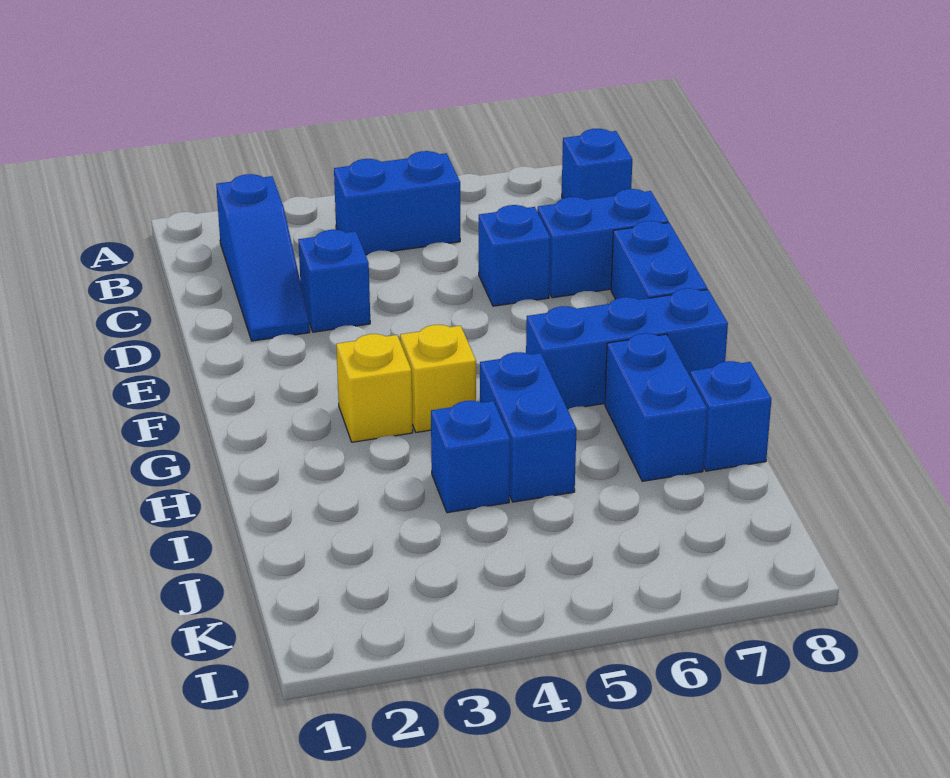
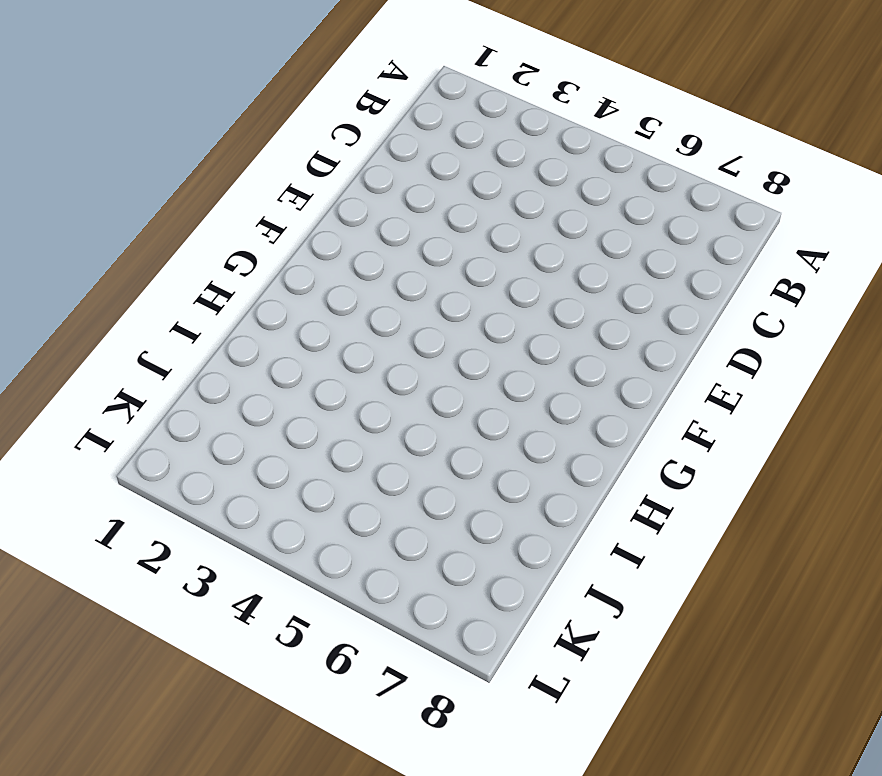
none -> blue slope B2:D2 level 1 top B
none -> blue brick B4:B5 level 1
none -> blue brick B8 level 1

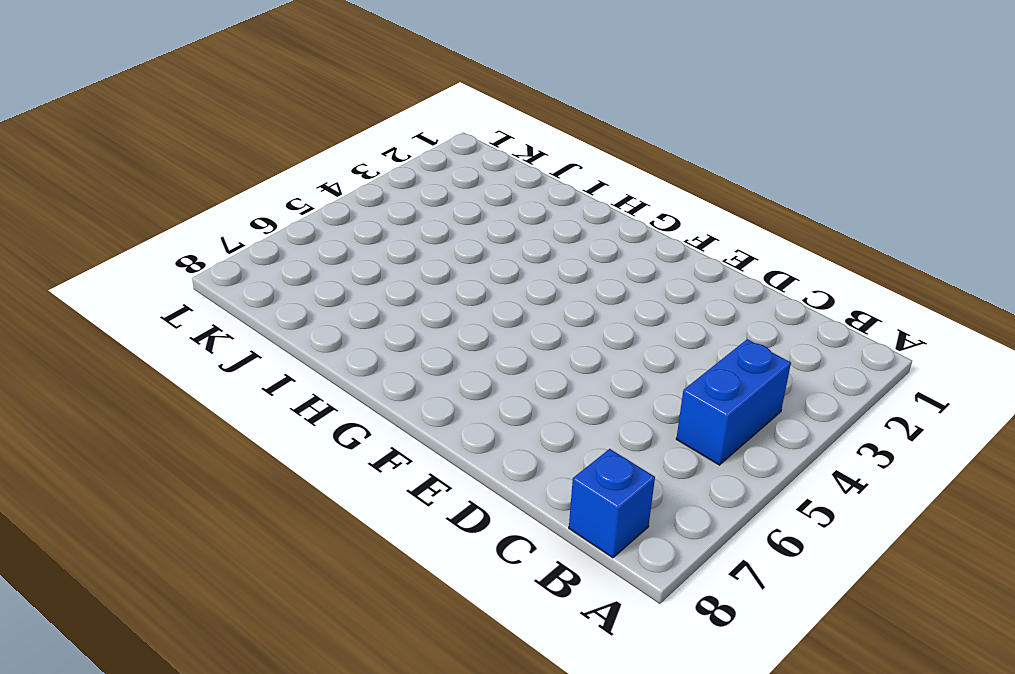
none -> blue slope B2:D2 level 1 top B
none -> blue brick D3 level 1
none -> blue brick D6 level 1

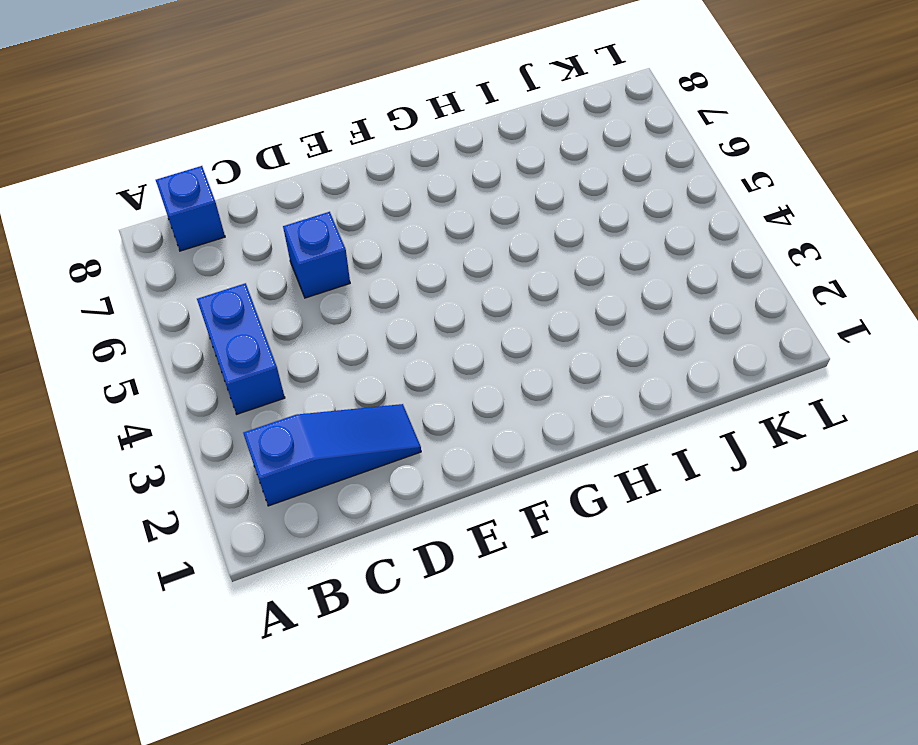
none -> blue brick D3 level 1
none -> blue brick D7:D8 level 1
none -> blue brick E8:F8 level 1

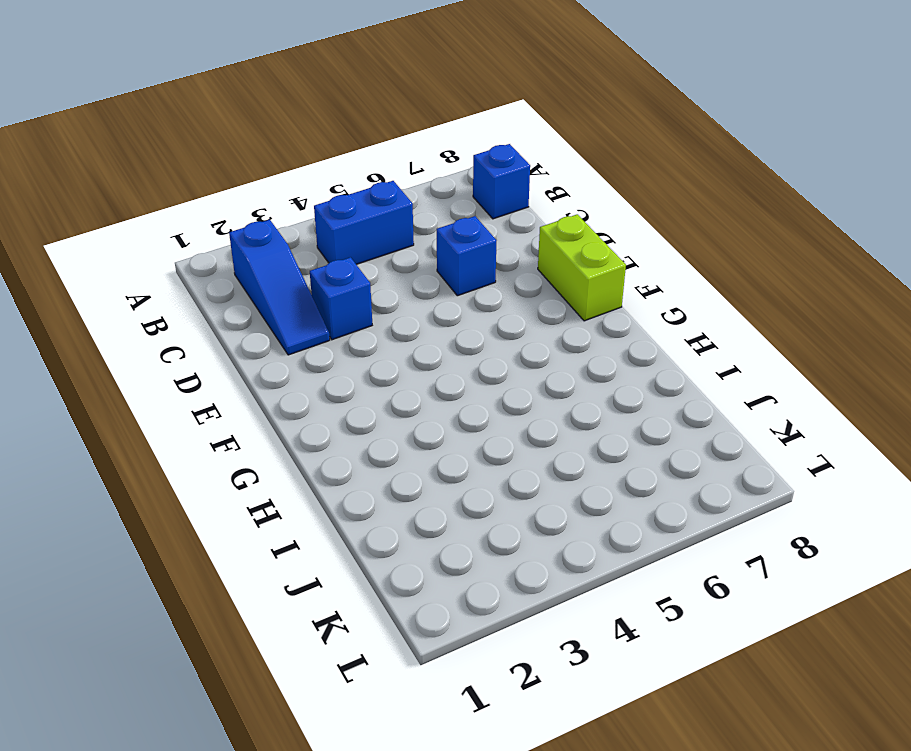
lime brick E8:F8 level 1 -> blue brick E8:F8 level 1
none -> blue brick D7:D8 level 1
none -> yellow brick G3 level 1
none -> yellow brick G4 level 1

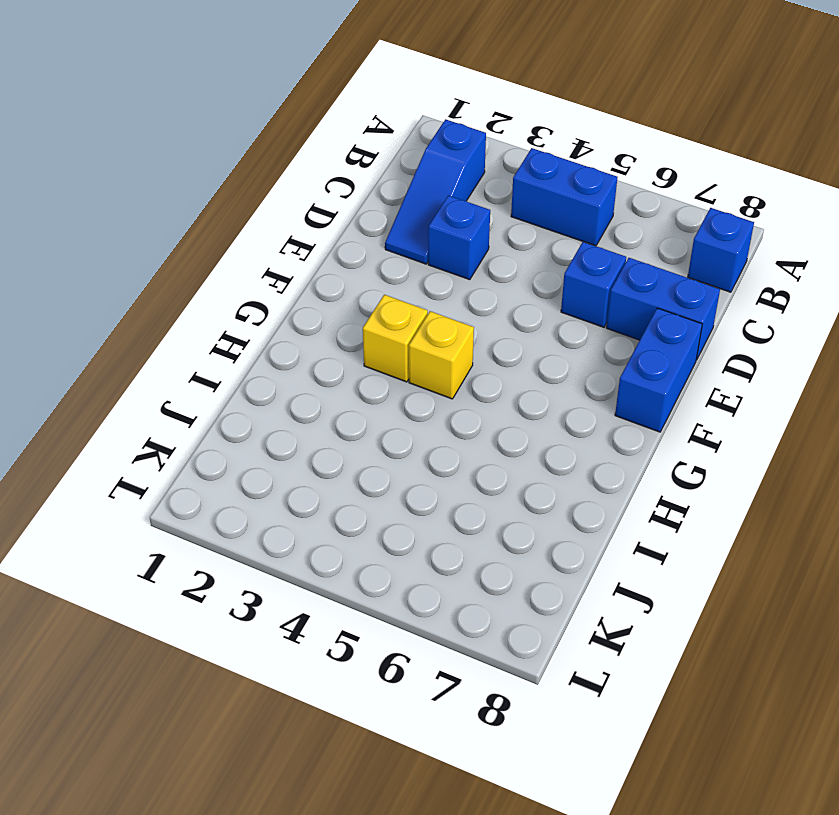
none -> blue brick G6:G8 level 1
none -> blue brick H5:I5 level 1
none -> blue brick H7:I7 level 1

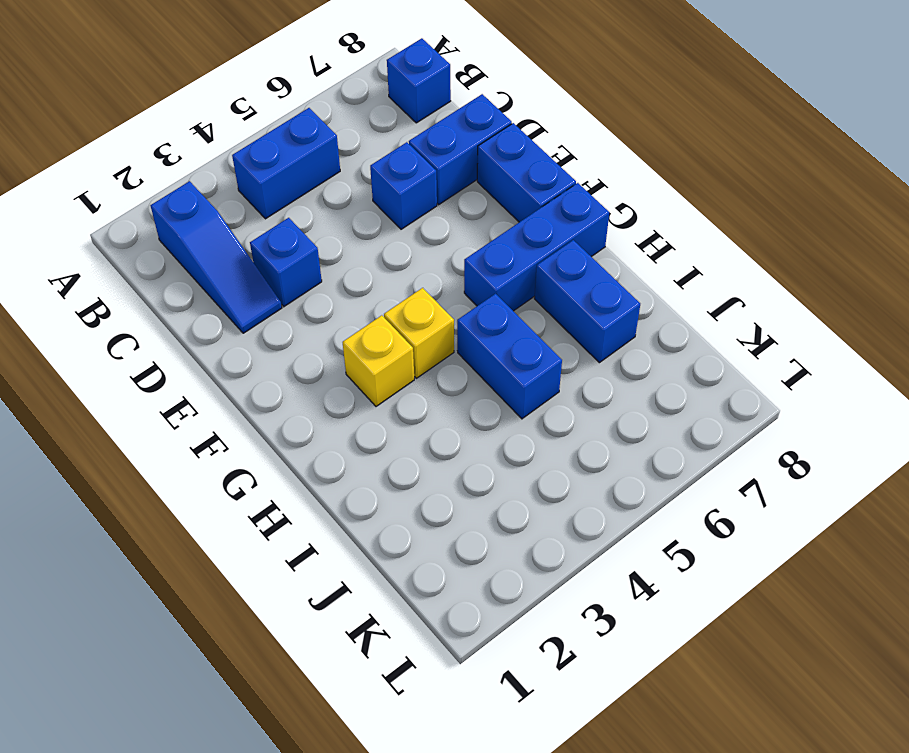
none -> blue brick I4 level 1
none -> blue brick I8 level 1

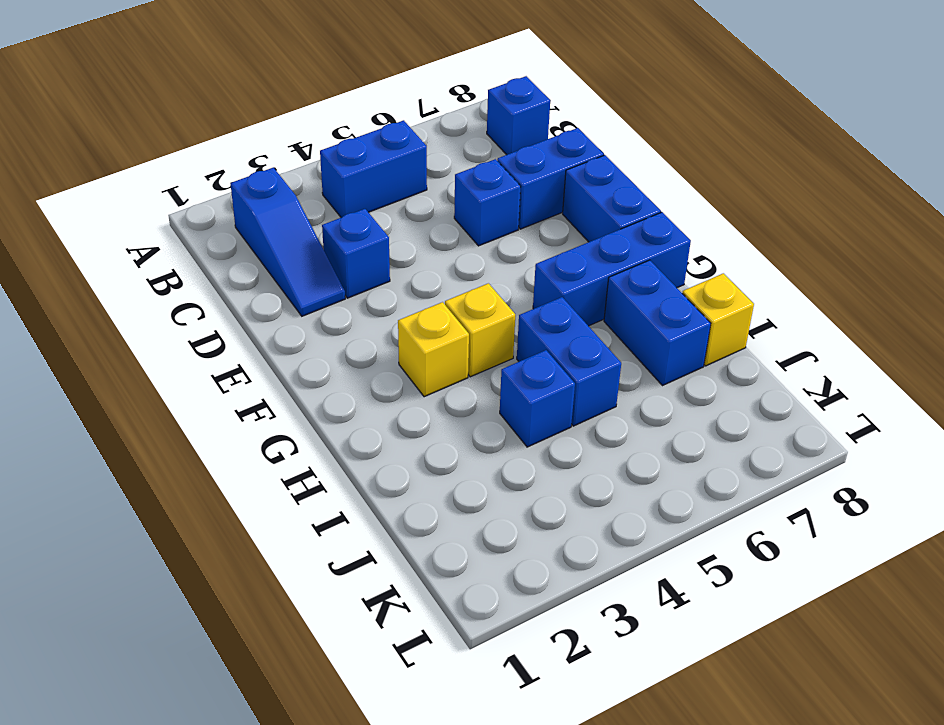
yellow brick I8 level 1 -> blue brick I8 level 1

